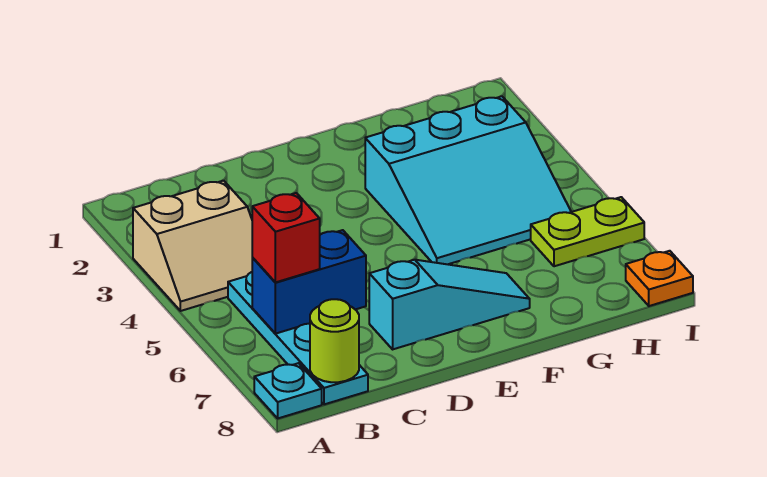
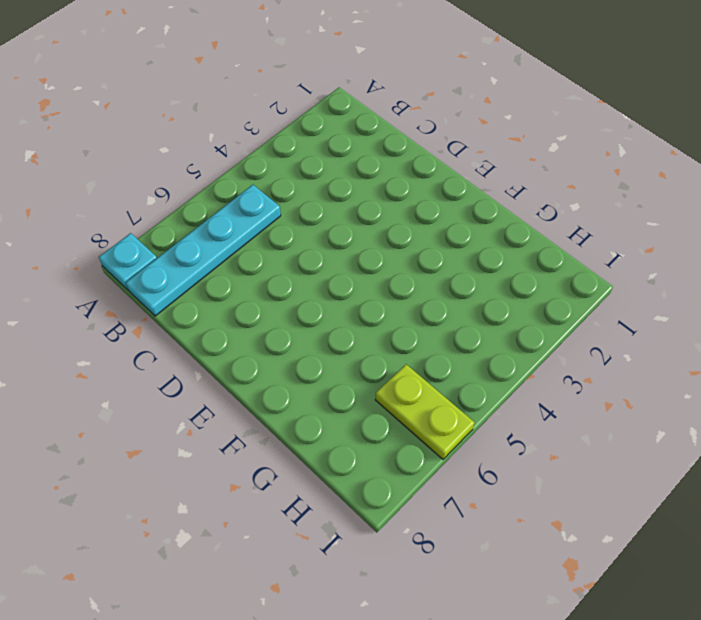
none -> tan slope A3:B4 level 1 top 3
none -> cyan slope D7:F7 level 1 top D

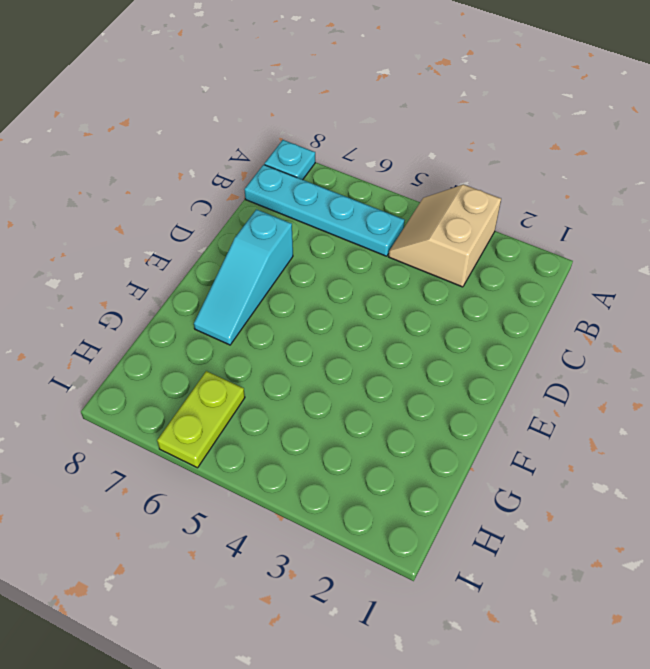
none -> cyan slope F3:H5 level 1 top 3
none -> orange plate I8 level 1

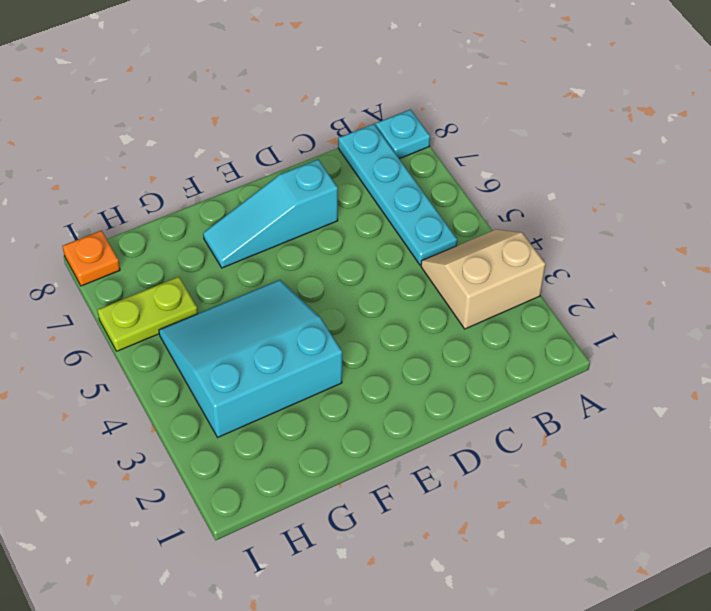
none -> blue brick B6:C6 level 2
none -> lime round brick B8 level 2

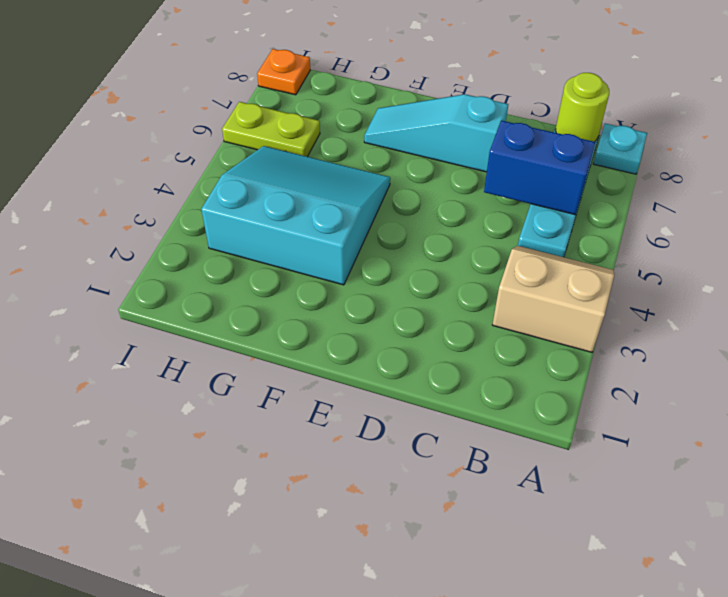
none -> red brick B6 level 3

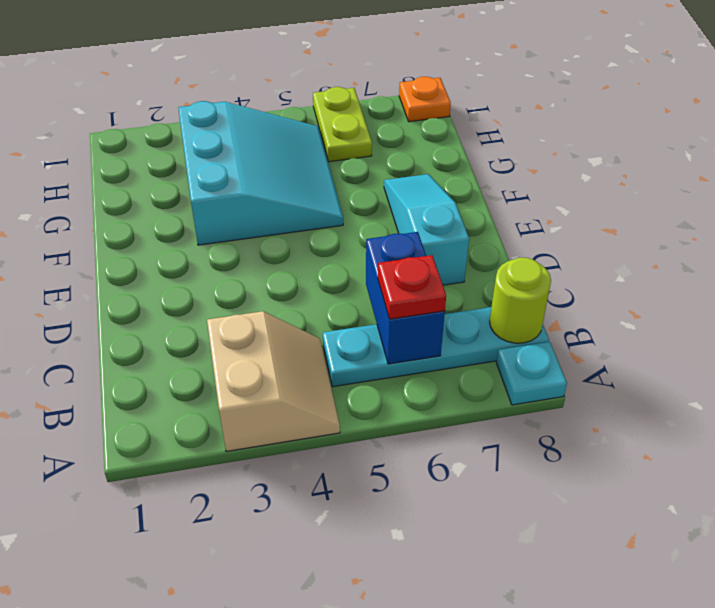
red plate B6 level 3 -> red brick B6 level 3

